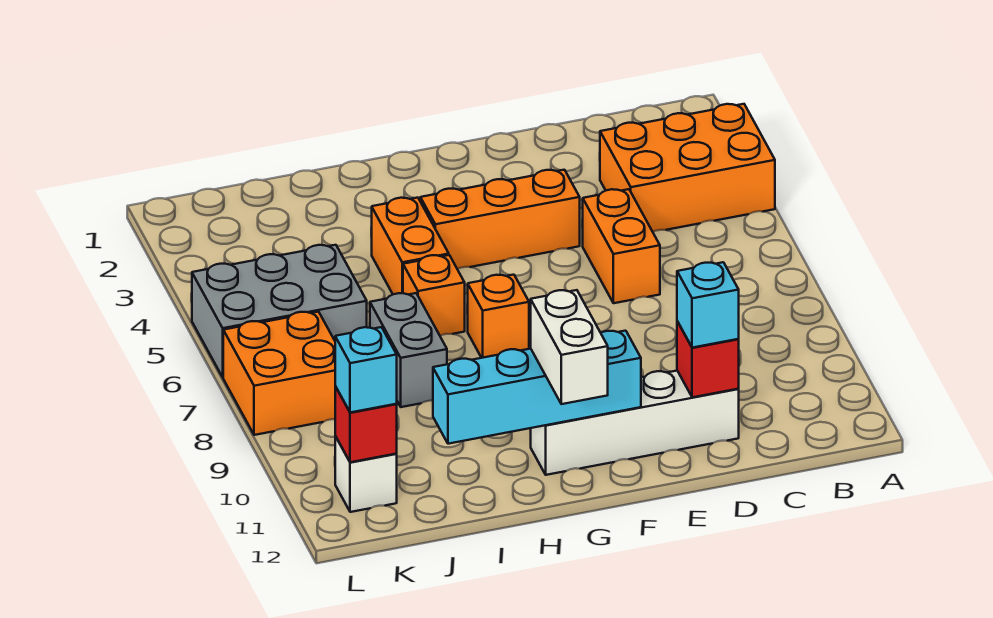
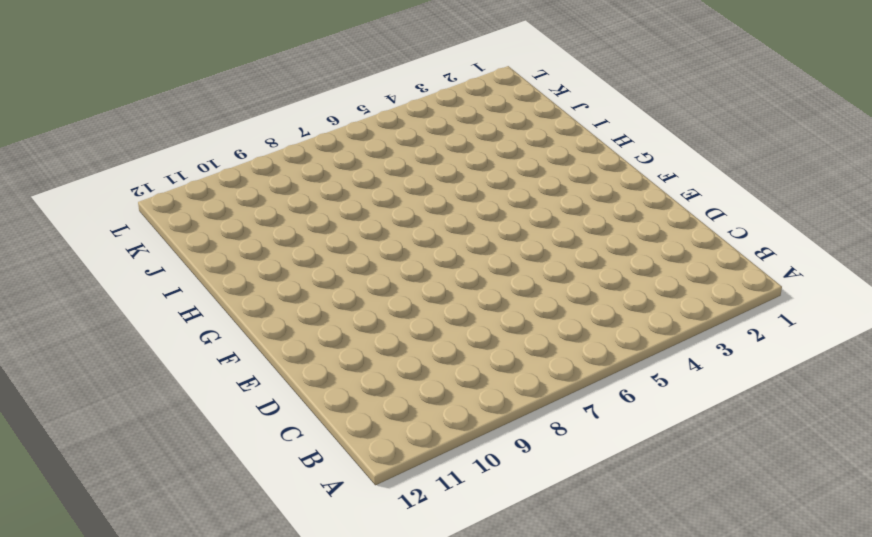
none -> orange brick A3:C4 level 1
none -> orange brick D5:D6 level 1
none -> white brick D11:G11 level 1

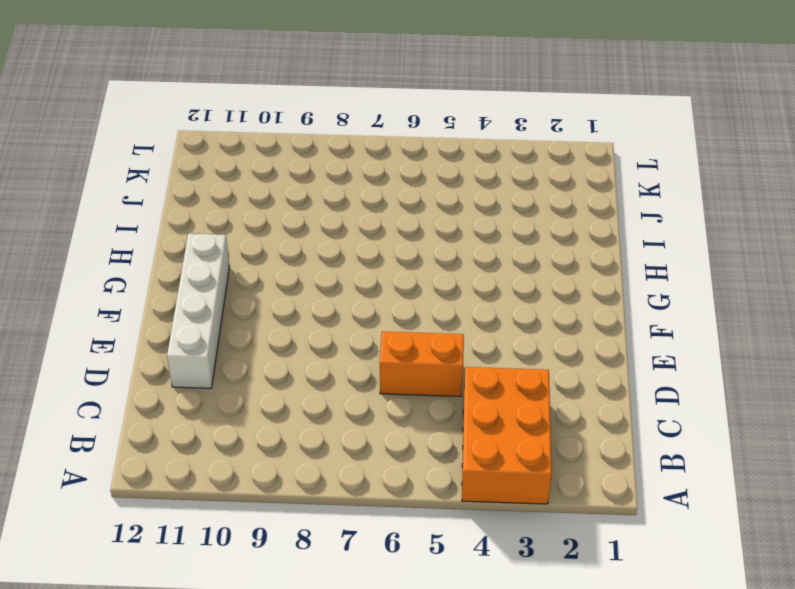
none -> orange brick E4:G4 level 1
none -> orange brick G7 level 1
none -> orange brick H4:H5 level 1

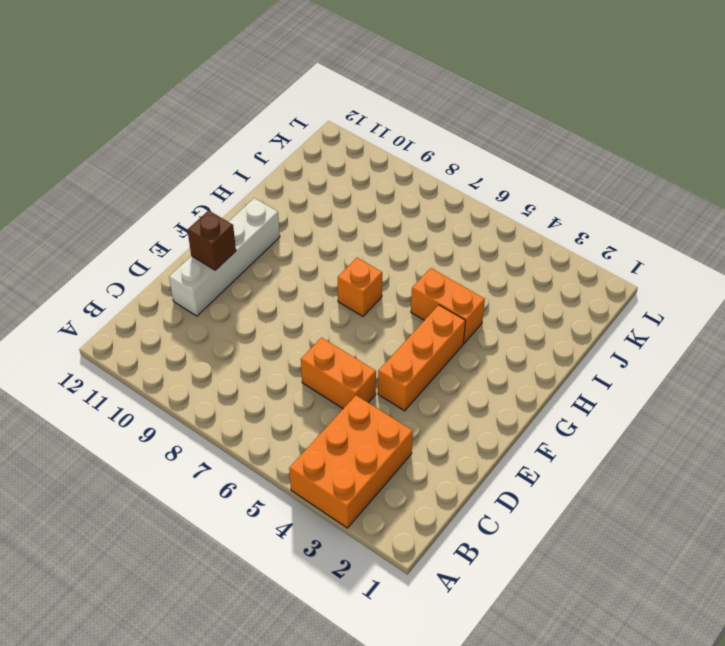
brown brick E11 level 2 -> none
none -> orange brick H6 level 1
none -> grey brick I7:I8 level 1
none -> grey brick J5:L6 level 1

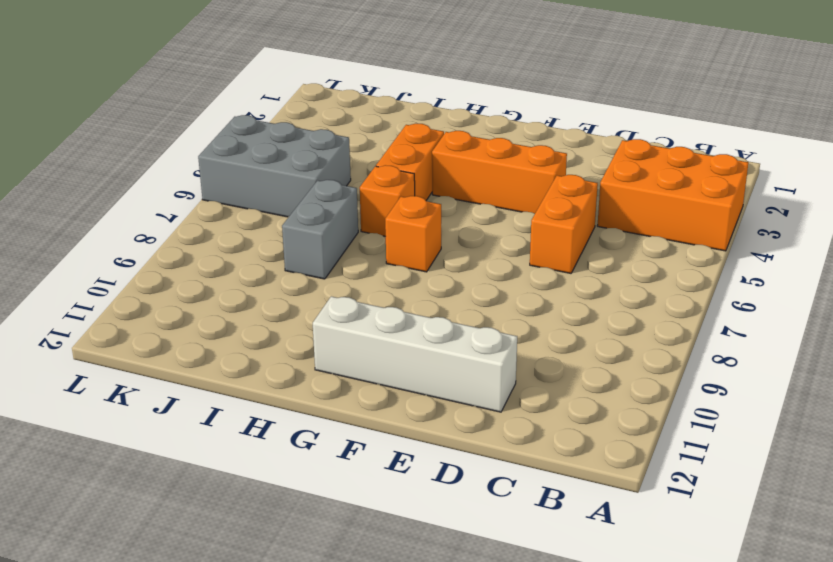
none -> orange brick K7:L8 level 1
none -> white brick K11 level 1
none -> red brick D11 level 2

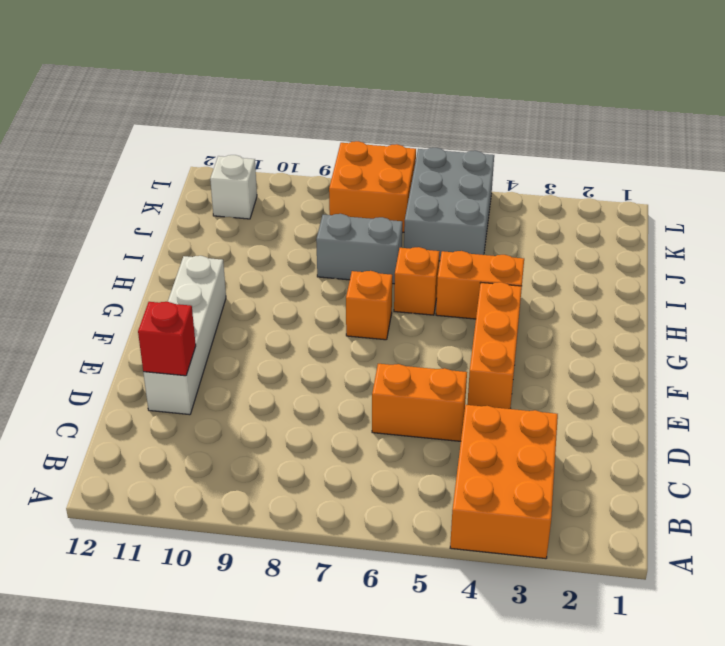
none -> cyan brick F11:I11 level 2
none -> red brick K11 level 2
none -> cyan brick D11 level 3

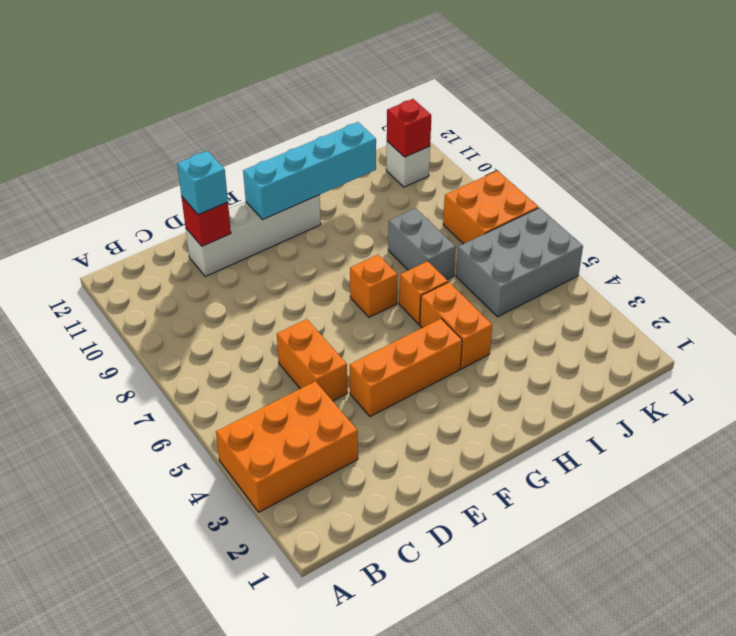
none -> white brick G11:G12 level 3
none -> cyan brick K11 level 3

